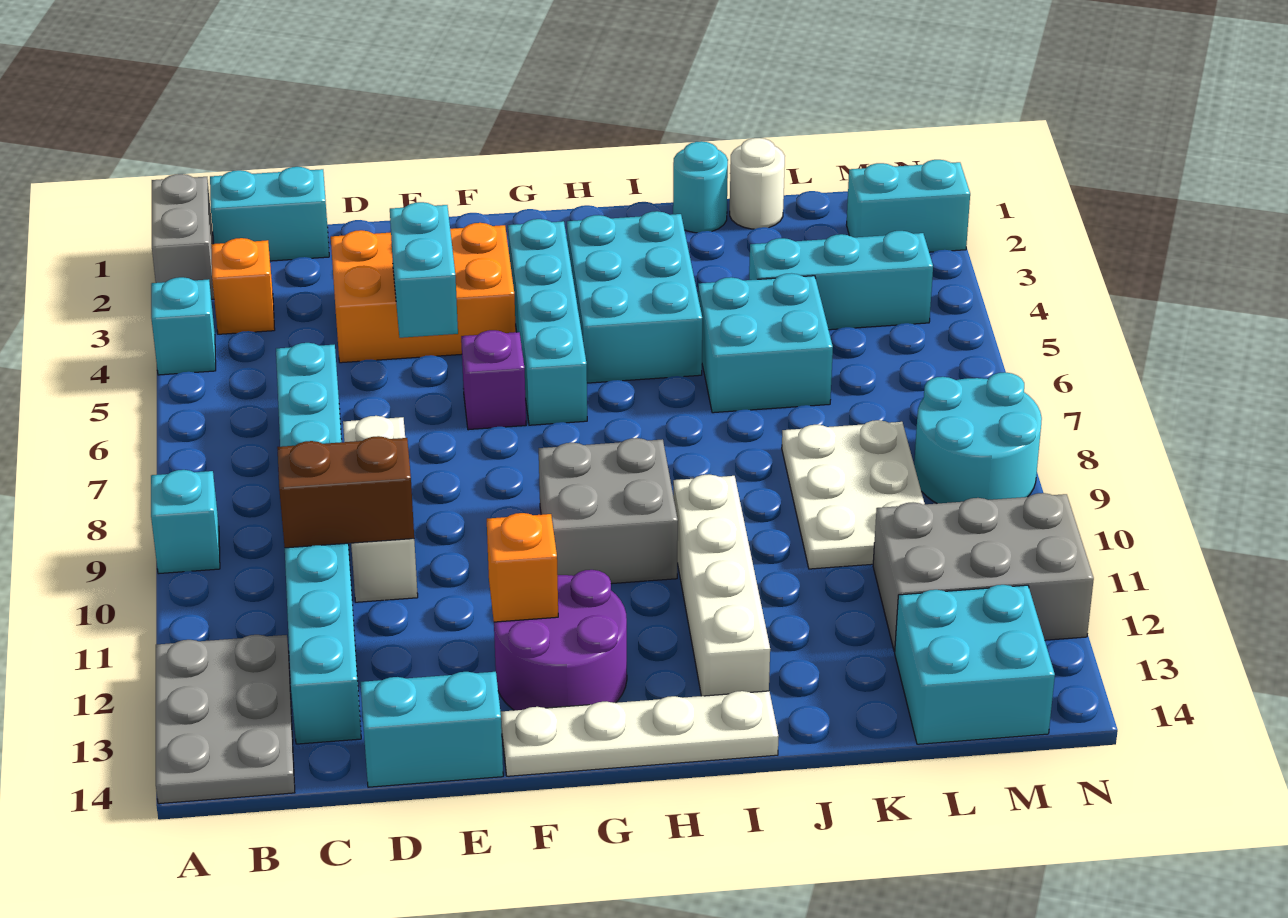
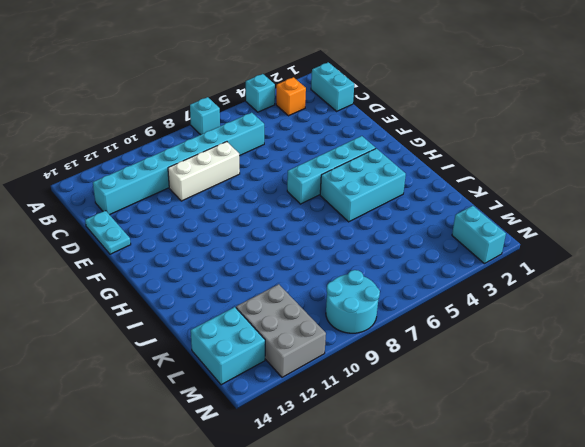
cyan brick A7 level 1 -> cyan brick A9 level 1
cyan plate D14:E14 level 1 -> cyan brick D14:E14 level 1
none -> grey brick A1:A2 level 1
none -> grey plate A12:B14 level 1
none -> orange brick D3:F4 level 1

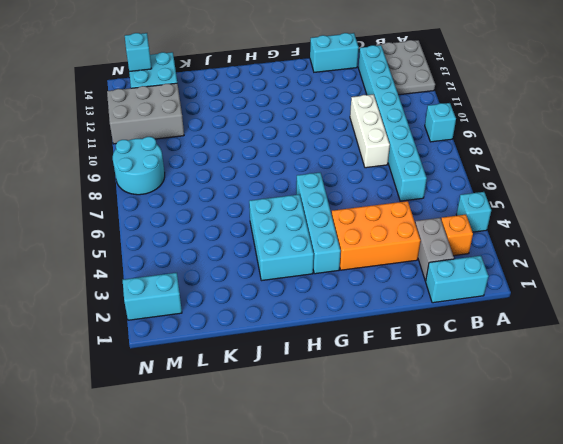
grey brick C2:C3 level 1 -> grey brick A1:A2 level 1
cyan brick M14 level 2 -> none
none -> purple brick F6 level 1
none -> purple round brick F12:G13 level 1
none -> white plate F14:I14 level 1

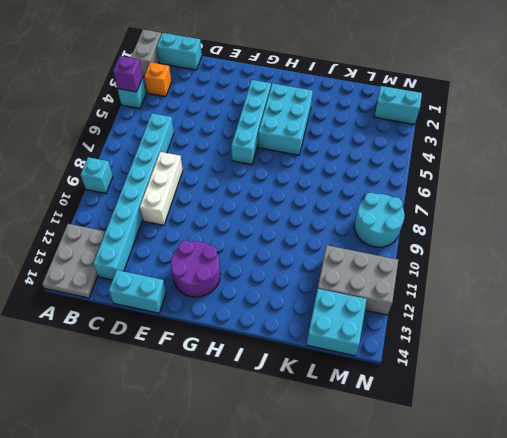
purple brick A4 level 2 -> purple brick F6 level 1
none -> orange brick D3:F4 level 1
none -> white plate F14:I14 level 1
none -> grey brick G9:H10 level 1

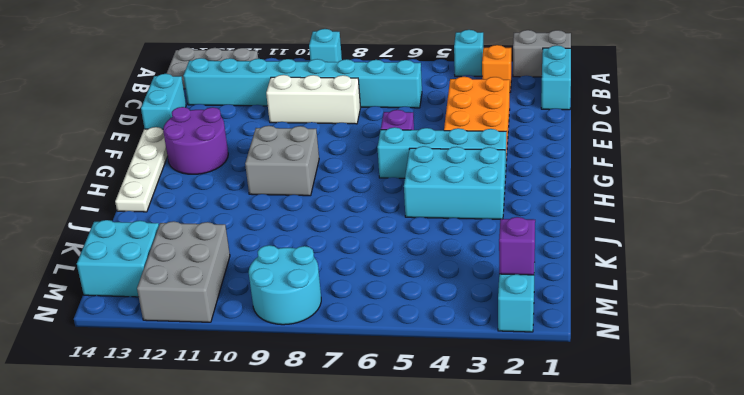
purple brick M2 level 2 -> none
none -> white brick I10:I13 level 1
none -> cyan round brick J1 level 1
none -> cyan brick J5:K6 level 1

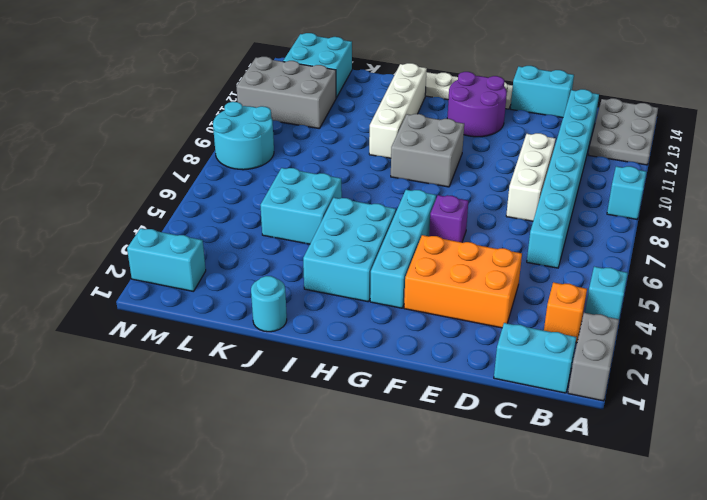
none -> white round brick K1 level 1
none -> cyan brick K4:M4 level 1
none -> white plate K8:L10 level 1

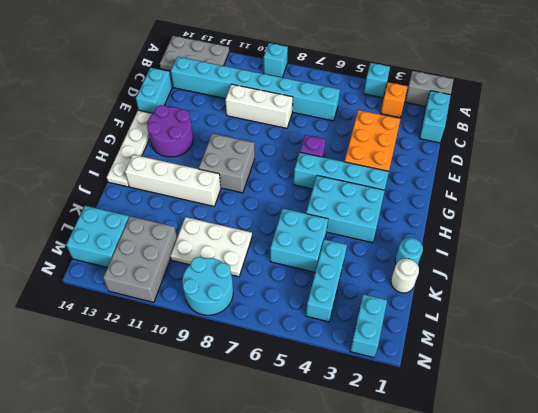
none -> brown brick C10:D10 level 2
none -> cyan brick E4:E5 level 2
none -> orange brick F12 level 2

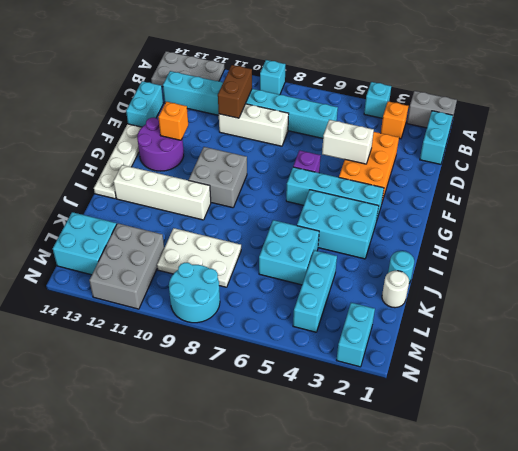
white brick E4:E5 level 2 -> cyan brick E4:E5 level 2

